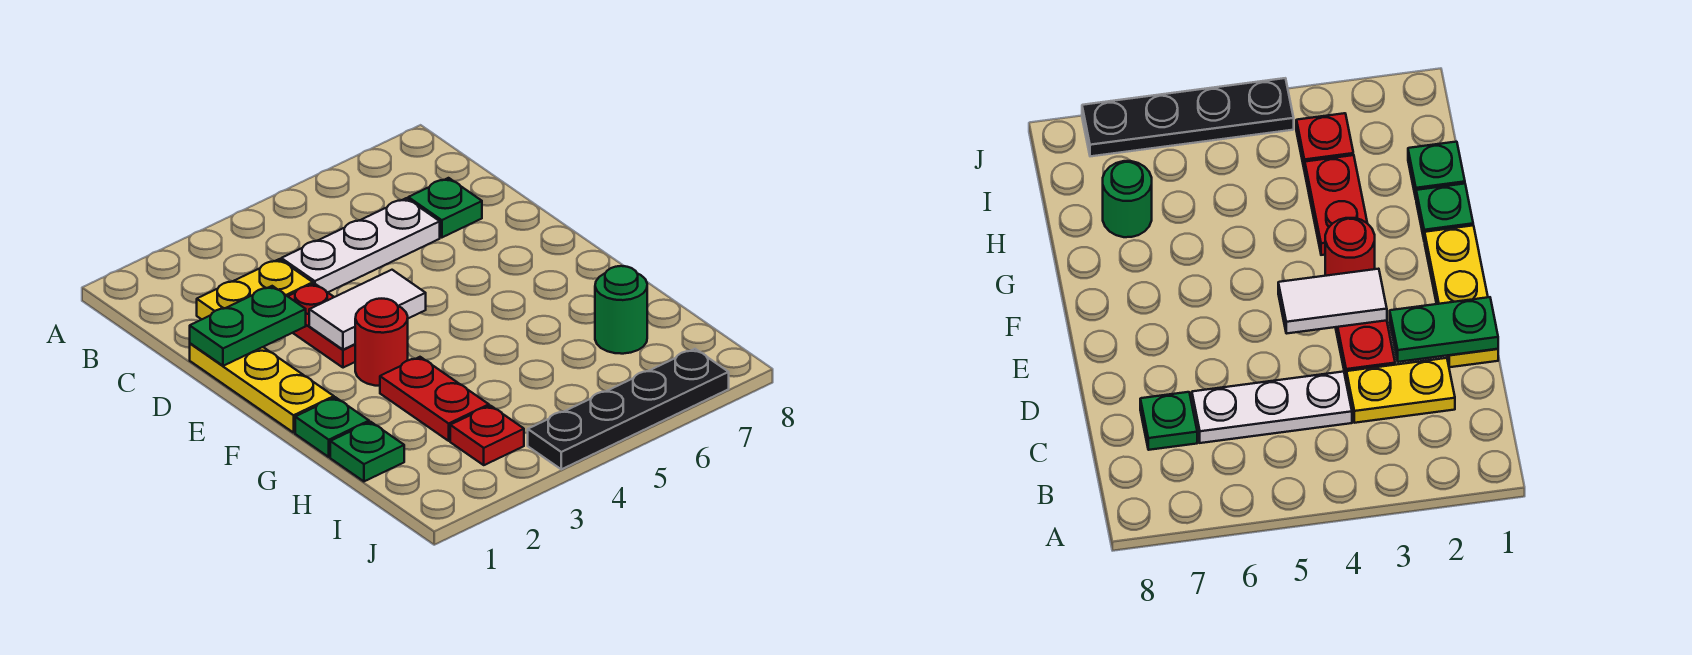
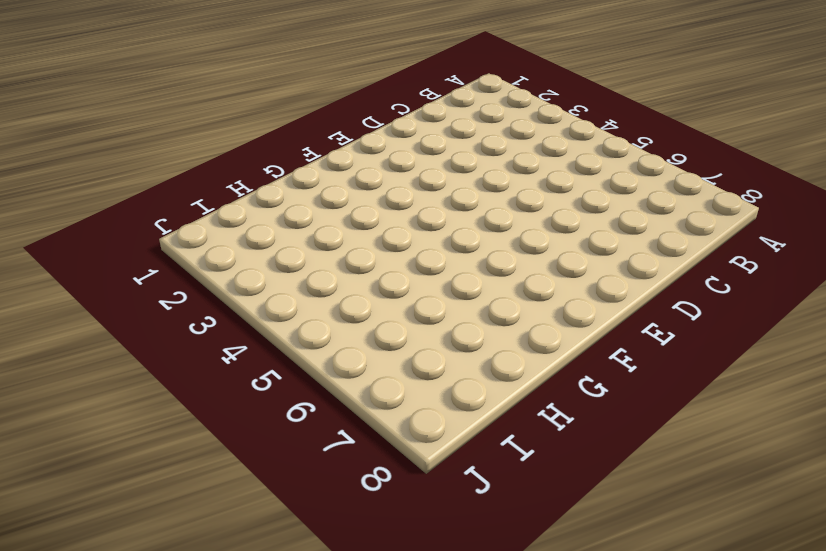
none -> yellow plate C2:C3 level 1
none -> white plate C4:C6 level 1
none -> green plate C7 level 1

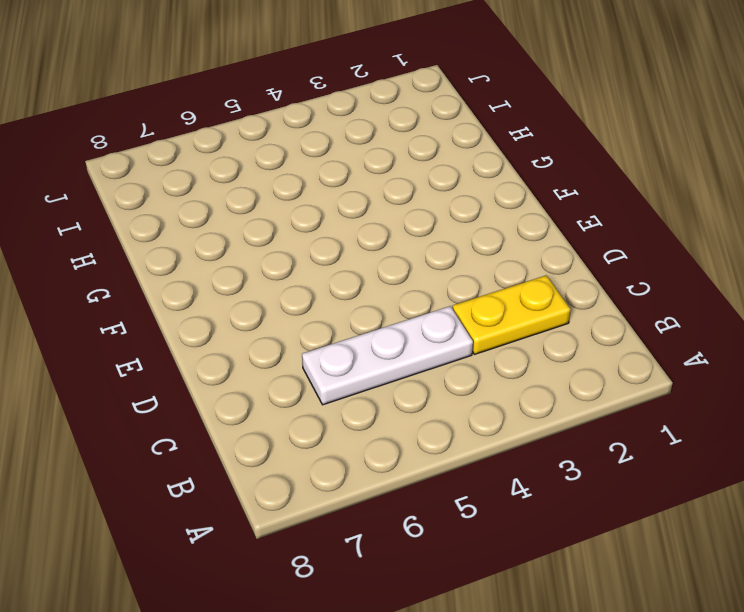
none -> green plate C7 level 1
none -> yellow plate D1:F1 level 1
none -> red plate D3:E3 level 1

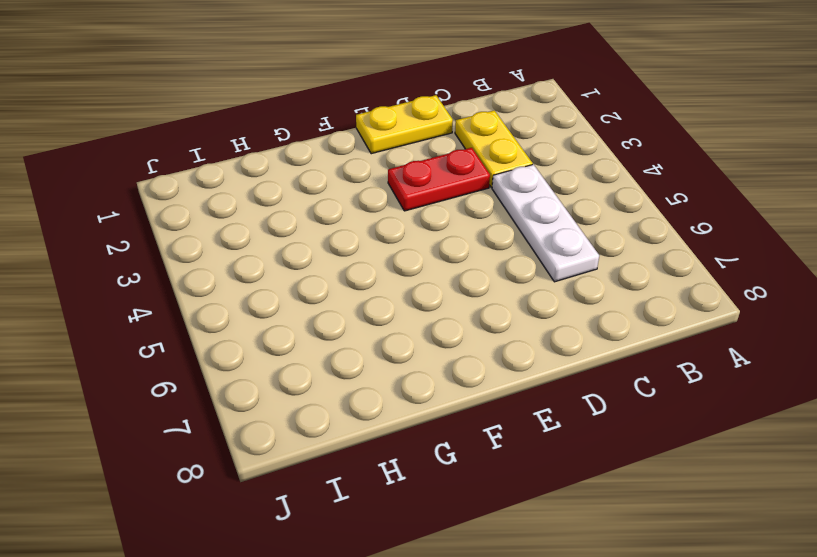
yellow plate D1:E1 level 1 -> yellow plate D1:F1 level 1
none -> green plate C7 level 1
none -> red round brick F3 level 1
none -> green plate G1 level 1

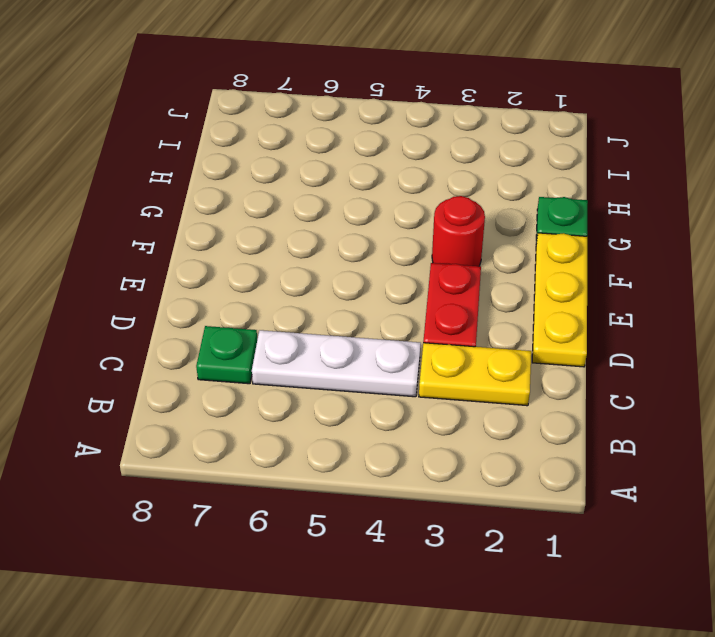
none -> red plate G3:H3 level 1
none -> green plate H1 level 1
none -> green round brick H7 level 1

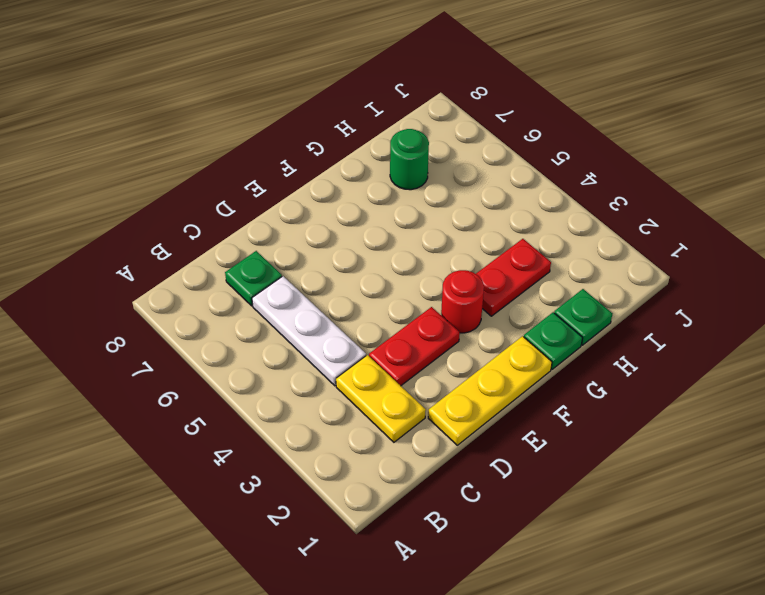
none -> red plate I3 level 1
none -> black plate J4:J7 level 1
none -> green plate D1:D2 level 2

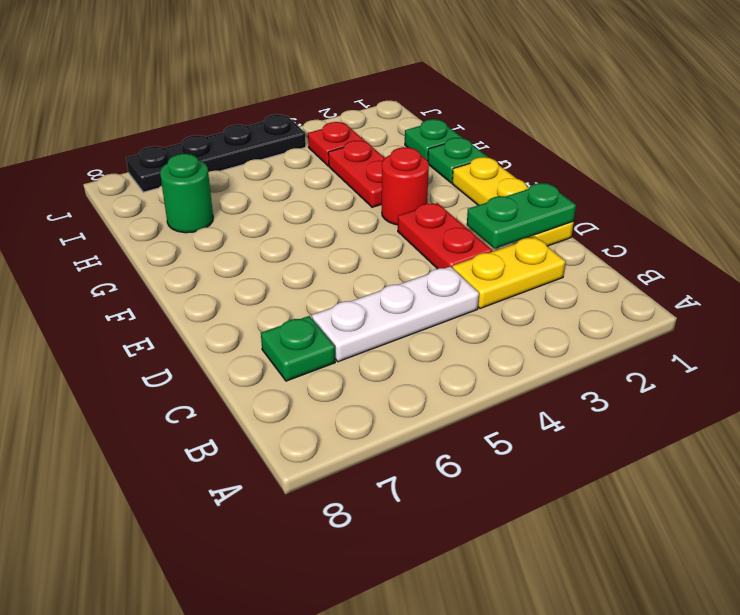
none -> white tile E3:E4 level 2

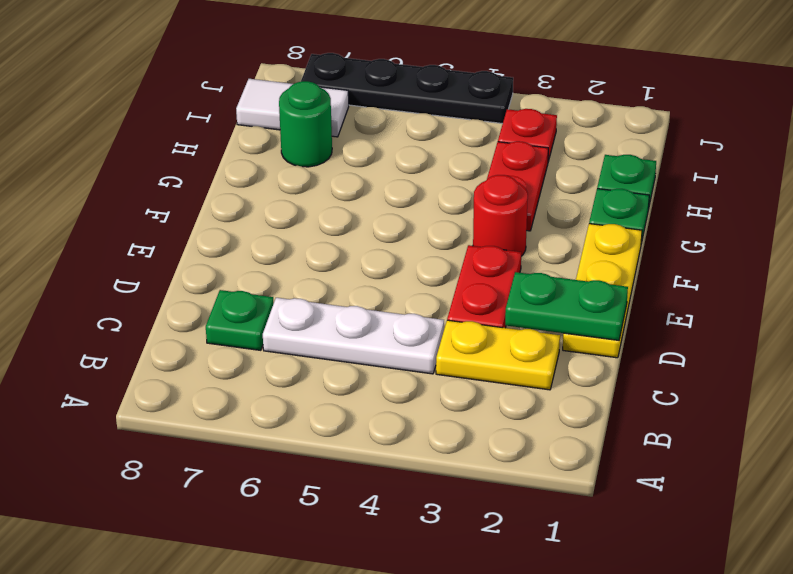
white tile I7:I8 level 1 -> white tile E3:E4 level 2

